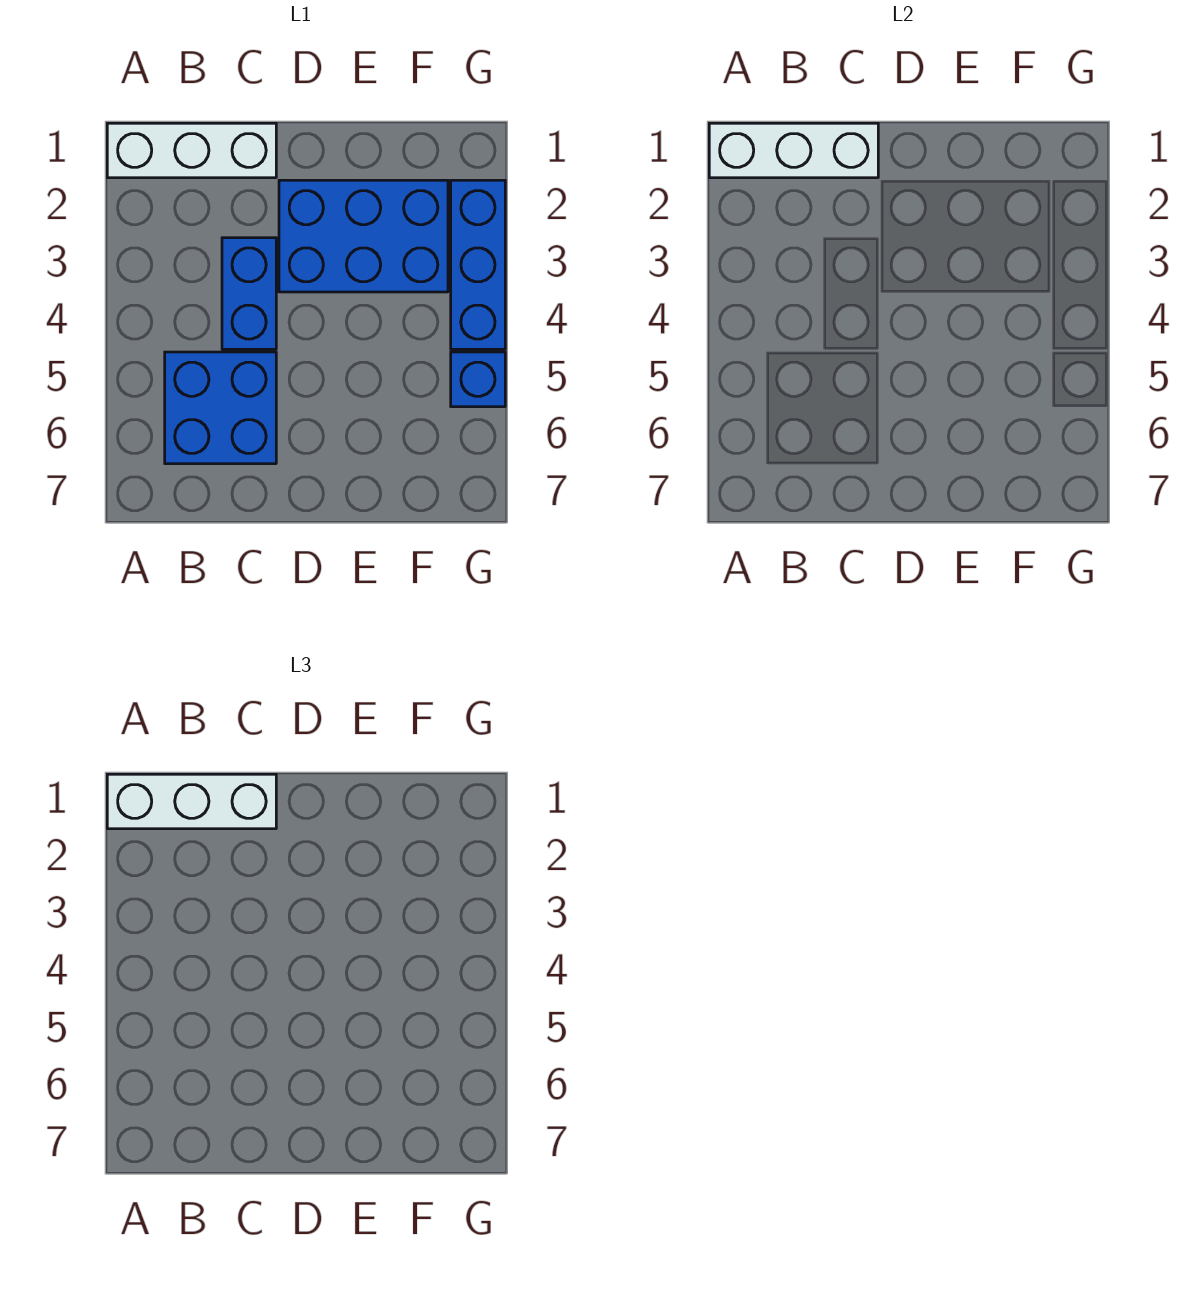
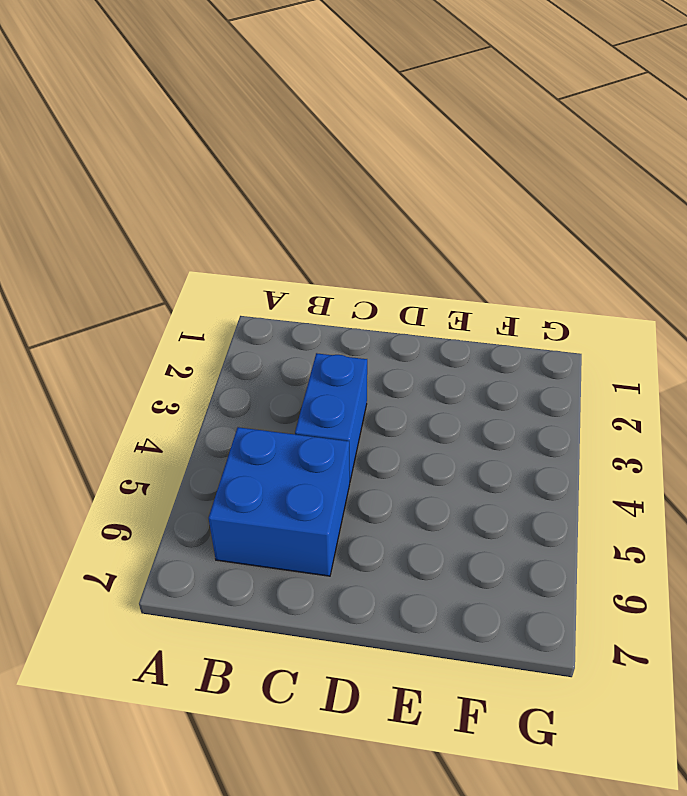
none -> white brick A1:C1 level 1
none -> blue brick D2:F3 level 1

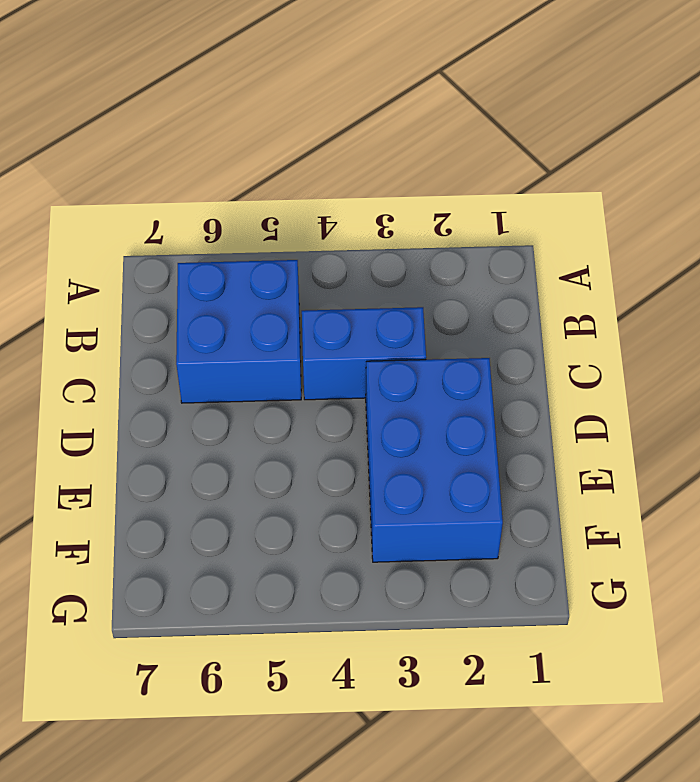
none -> white brick A1:C1 level 1
none -> blue brick G2:G4 level 1

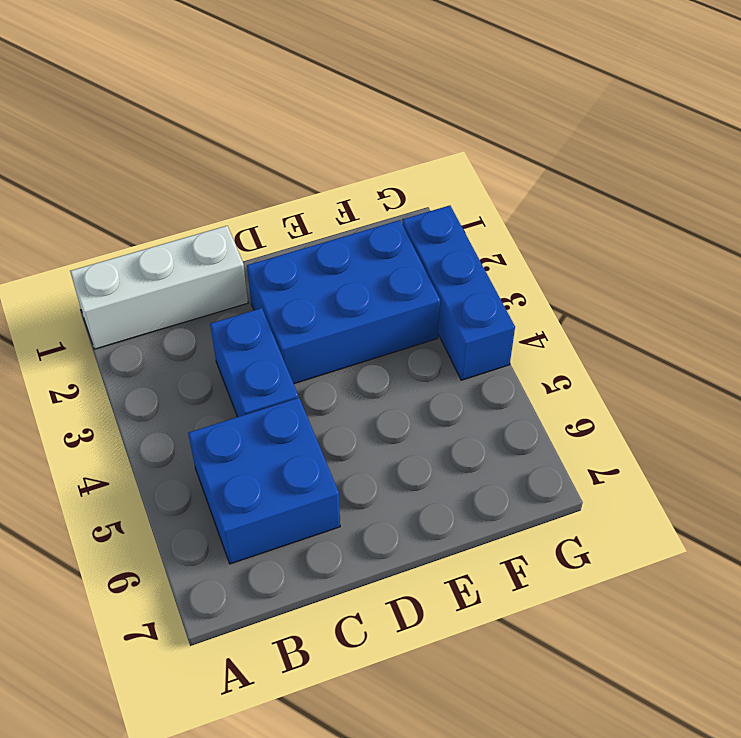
none -> blue brick G5 level 1
none -> white brick A1:C1 level 2

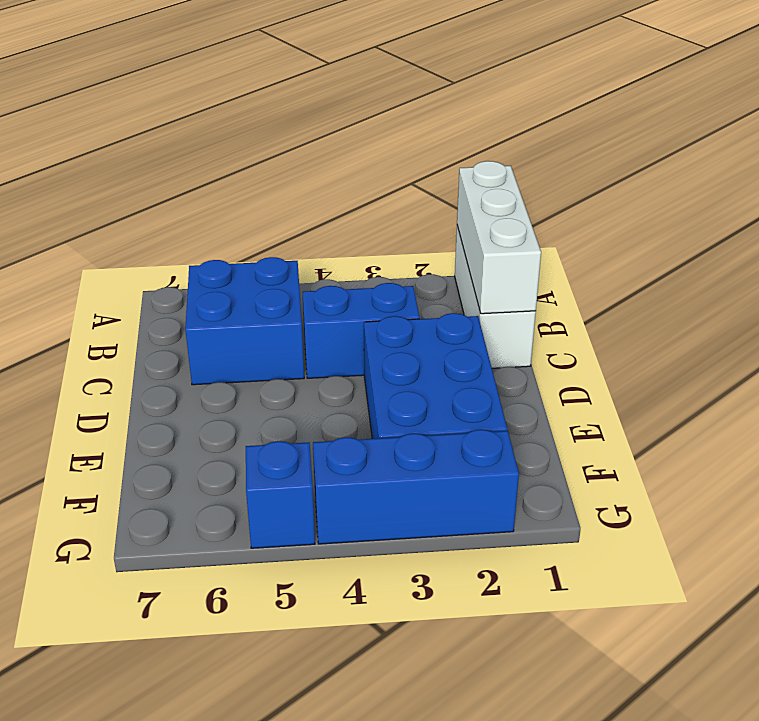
none -> white brick A1:C1 level 3

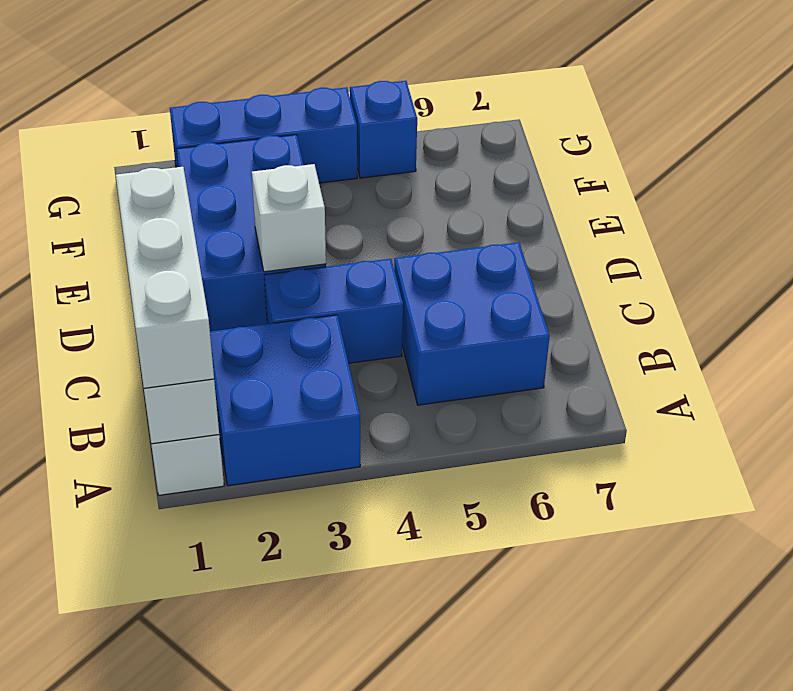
blue brick A2:B3 level 1 -> none
white brick D3 level 2 -> none

